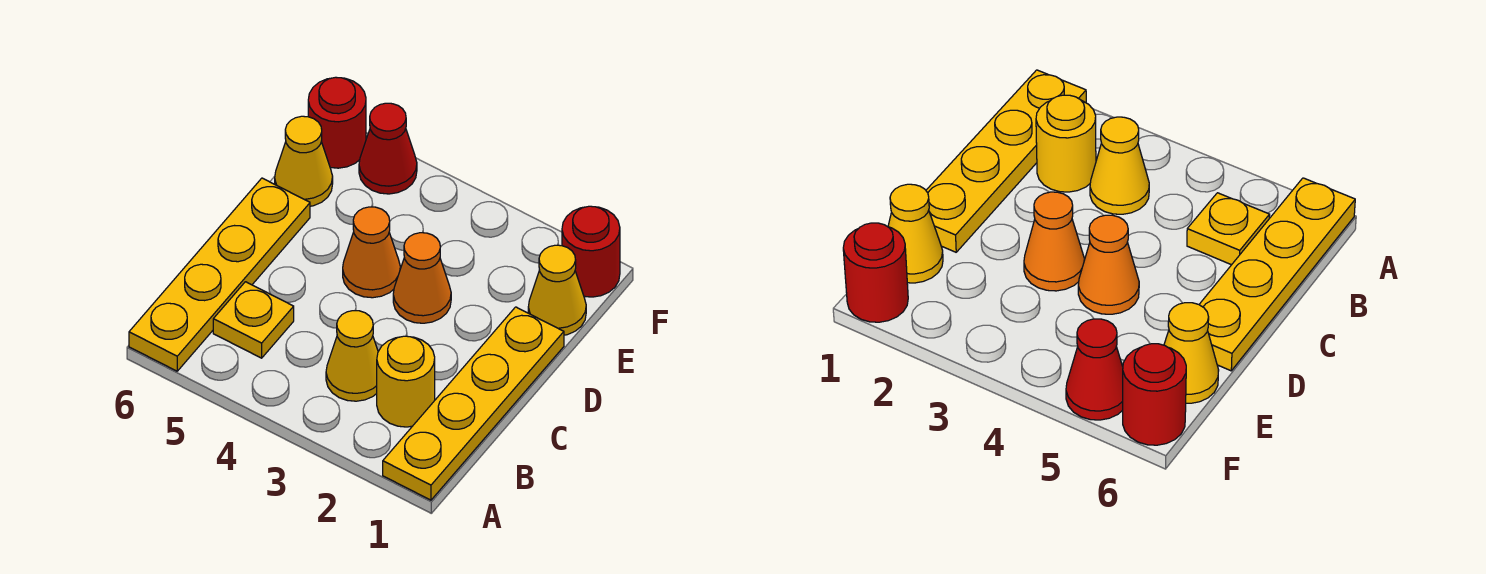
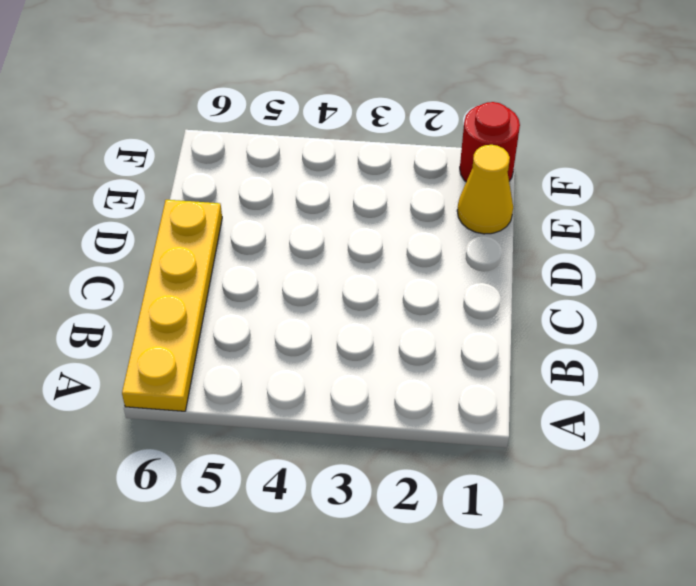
none -> yellow plate A1:D1 level 1
none -> yellow round brick B2 level 1
none -> yellow cone B3 level 1

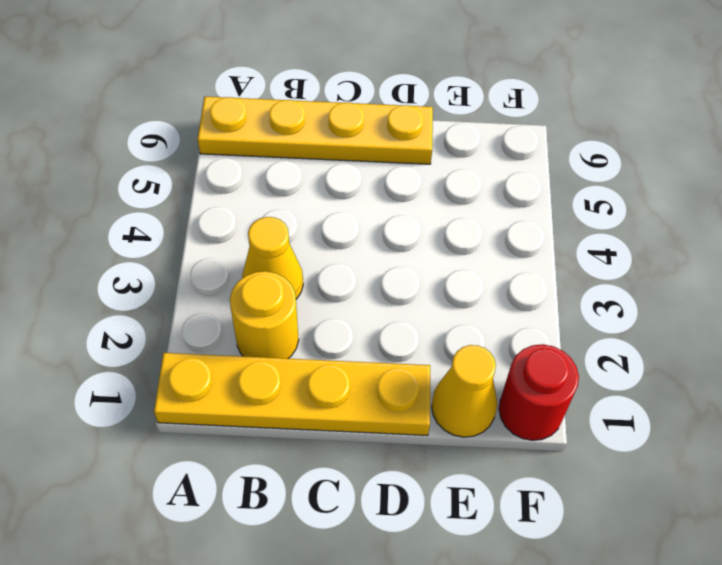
none -> yellow plate B5 level 1
none -> orange cone D3 level 1
none -> orange cone D4 level 1

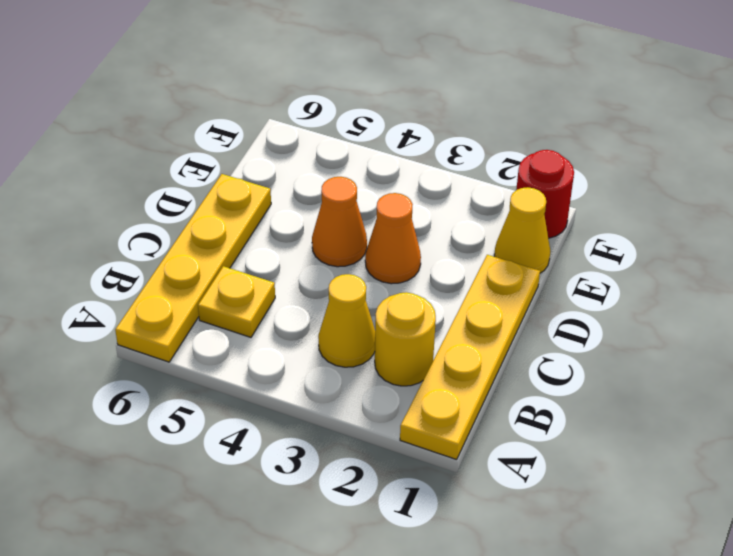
none -> yellow cone E6 level 1
none -> red cone F5 level 1
none -> red round brick F6 level 1

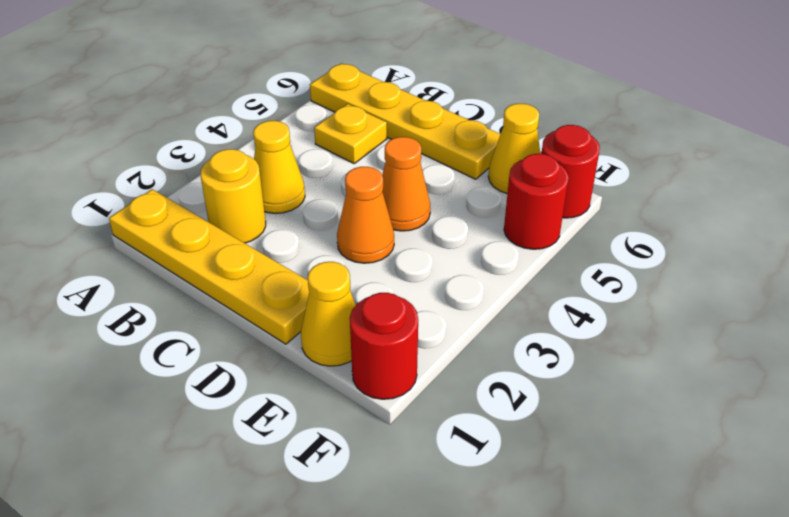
red round brick F5 level 1 -> red cone F5 level 1

